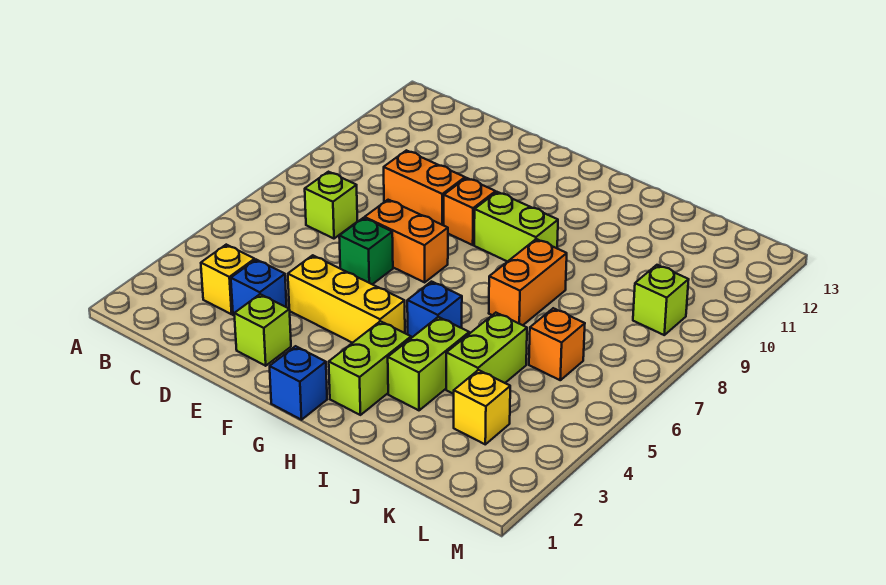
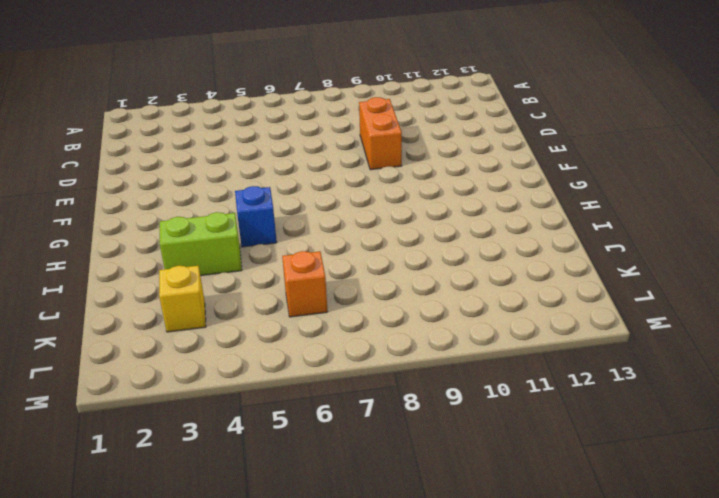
none -> yellow brick C3 level 1
none -> lime brick C7 level 1
none -> blue brick D3 level 1

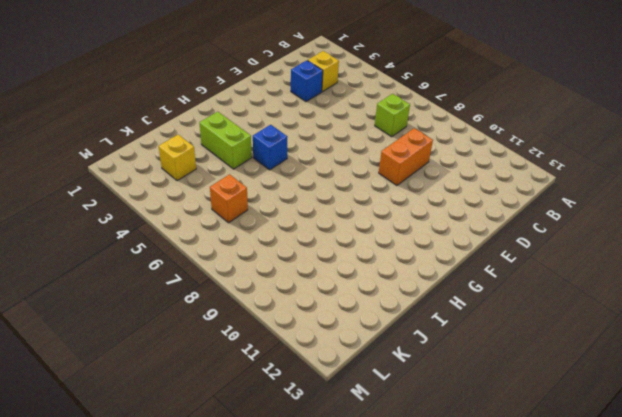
none -> lime brick E2 level 1
none -> yellow brick E4:G4 level 1
none -> green brick E6 level 1

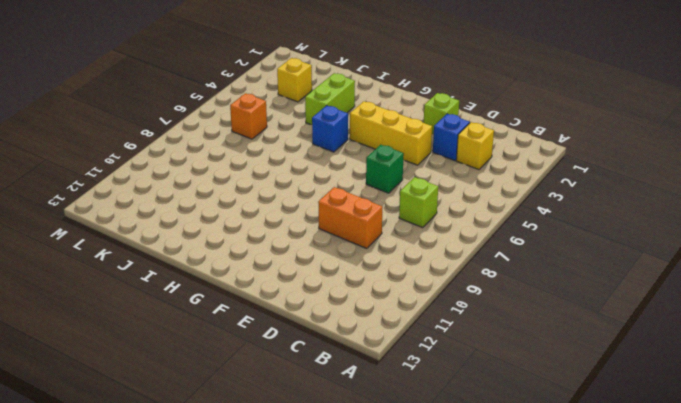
none -> orange brick E7:F7 level 1
none -> orange brick F9 level 1
none -> blue brick G1 level 1

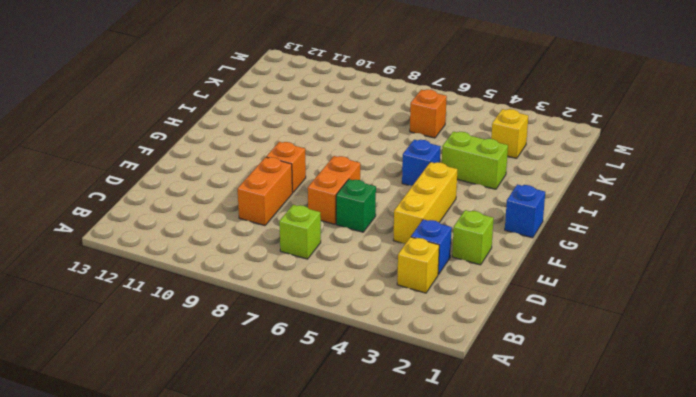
none -> lime brick G9:H9 level 1
none -> lime brick H2:H3 level 1
none -> orange brick I7:I8 level 1

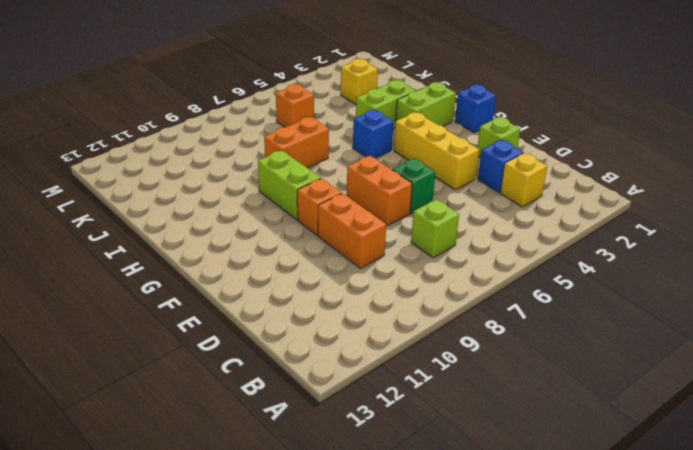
none -> lime brick J4:J5 level 1
none -> lime brick L9 level 1

